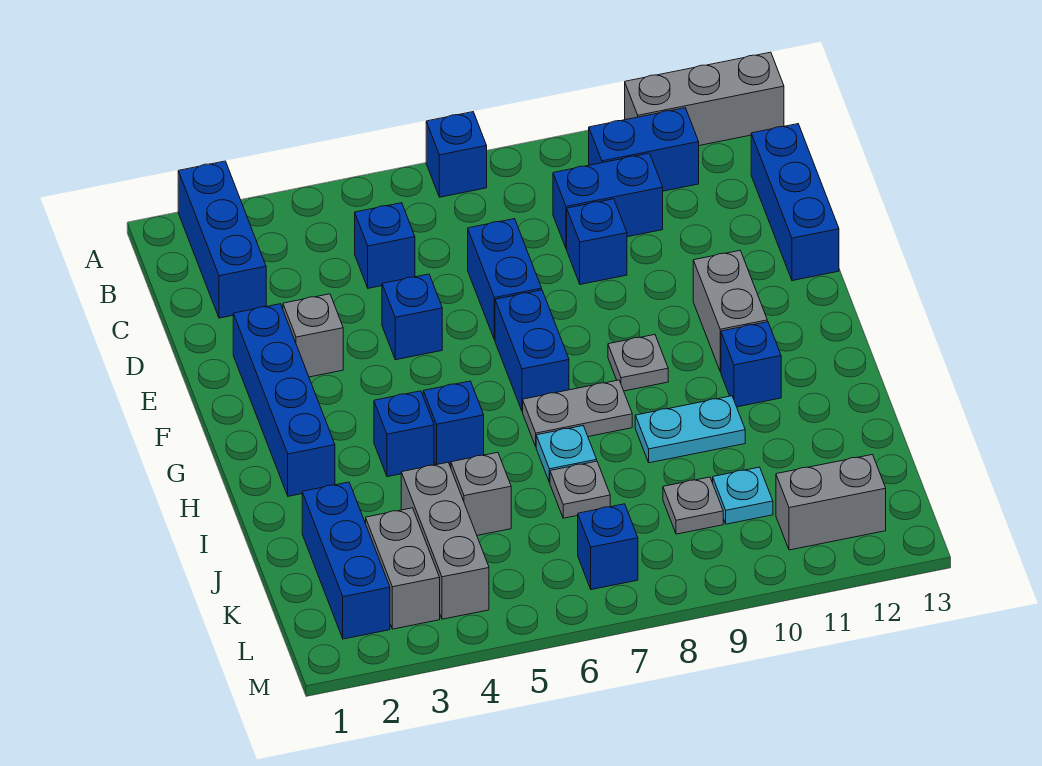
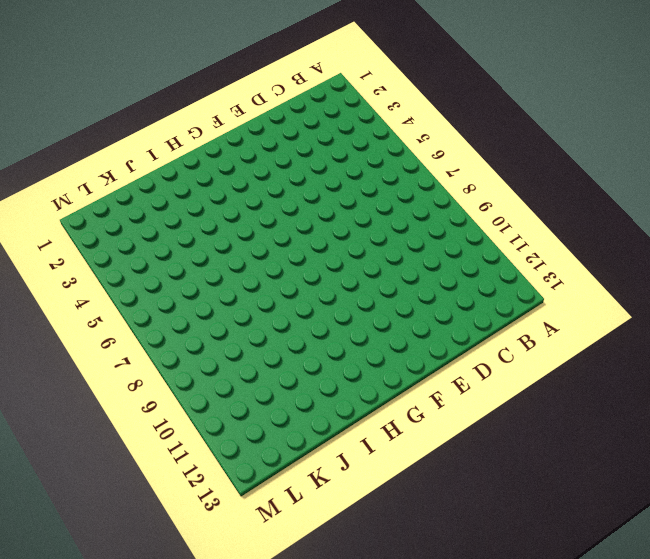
none -> blue brick A2:C2 level 1
none -> blue brick A7 level 1
none -> grey brick A11:A13 level 1
none -> blue brick B10:B11 level 1

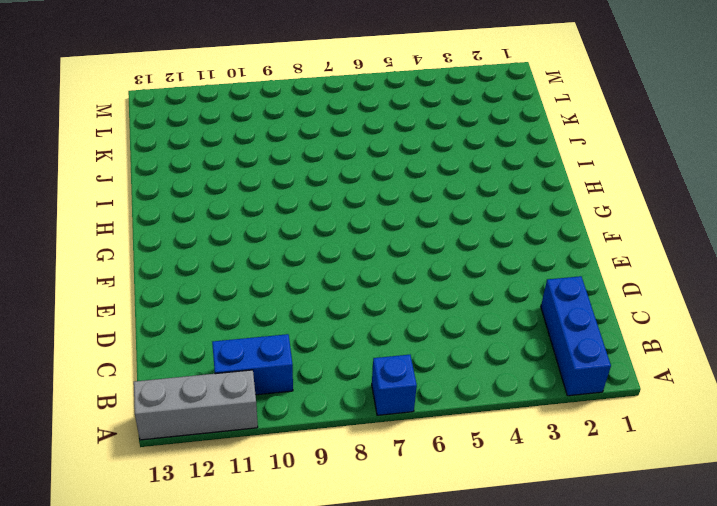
none -> blue brick C5 level 1
none -> blue brick C9:C10 level 1
none -> blue brick C13:E13 level 1
none -> blue brick D7:E7 level 1

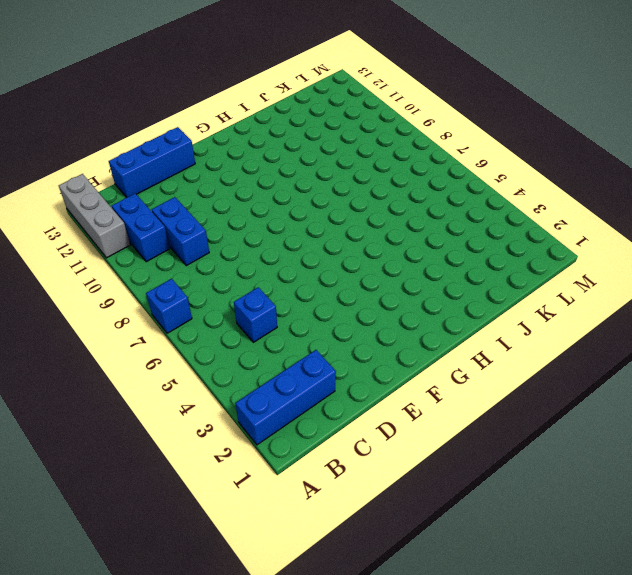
none -> blue brick D7:E7 level 1
none -> blue brick D9 level 1
none -> blue brick E2:H2 level 1
none -> grey brick E3 level 1

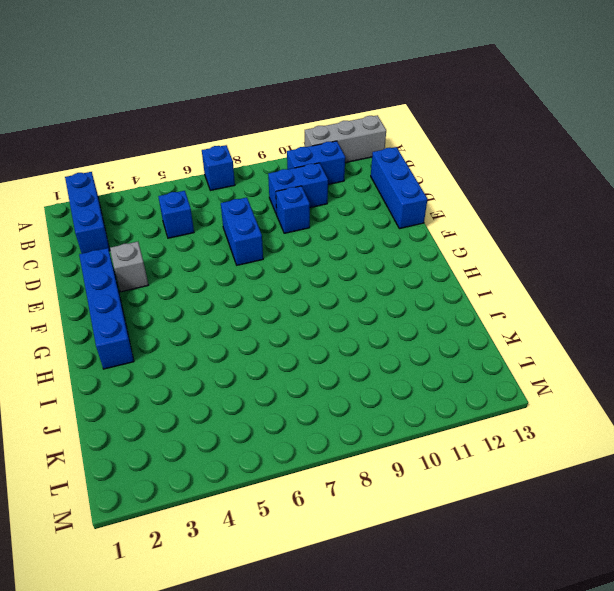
none -> blue brick E5 level 1
none -> blue brick F7:G7 level 1
none -> grey brick F11:G11 level 1
none -> grey plate G9 level 1

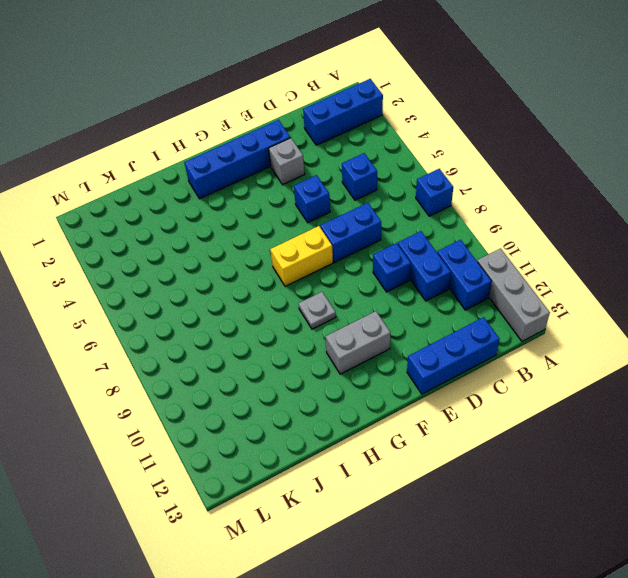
yellow brick F7:G7 level 1 -> blue brick F7:G7 level 1
none -> blue brick H4 level 1
none -> blue brick H5 level 1
none -> grey plate H7:H8 level 1
none -> blue brick H11 level 1

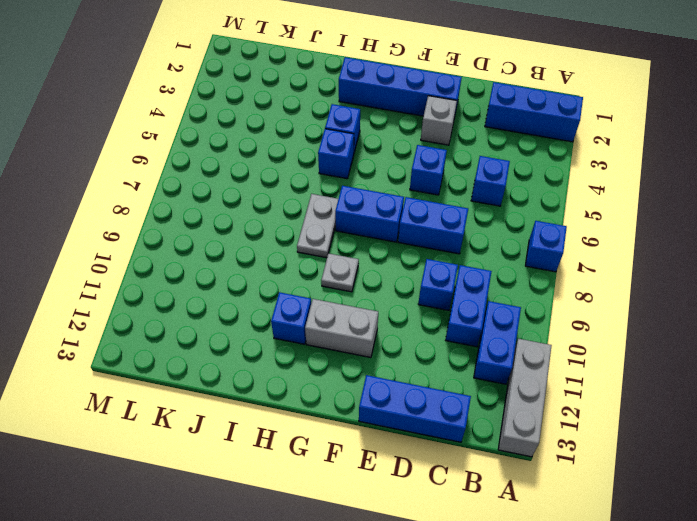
none -> cyan plate I7 level 1
none -> cyan plate I9:I10 level 1
none -> blue brick J2:L2 level 1
none -> grey brick J4:L4 level 1

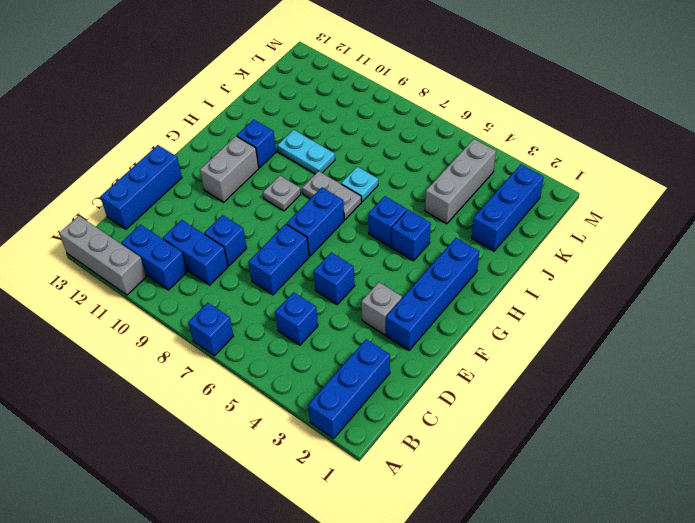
none -> grey brick J5 level 1
none -> grey plate J7 level 1
none -> grey brick K3:L3 level 1
none -> grey plate K9 level 1

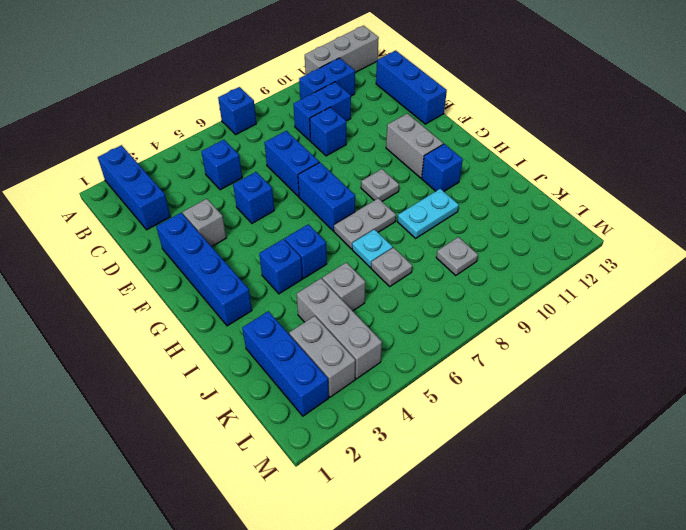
none -> cyan plate K10 level 1
none -> blue brick L7 level 1
none -> grey brick L11:L12 level 1

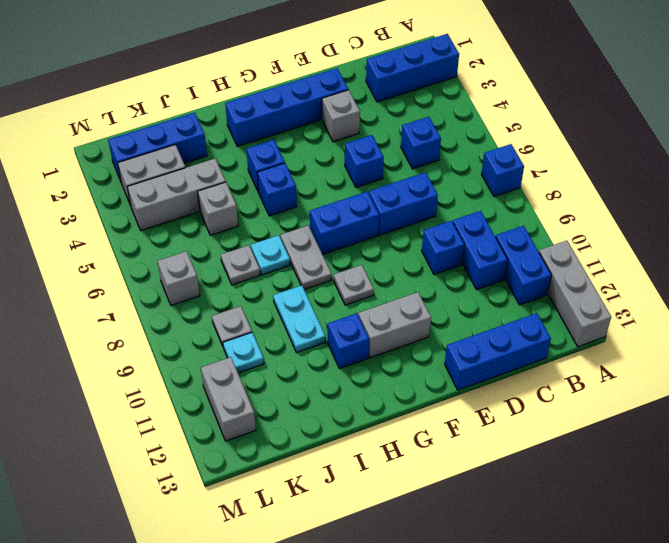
grey brick L7 level 1 -> blue brick L7 level 1

